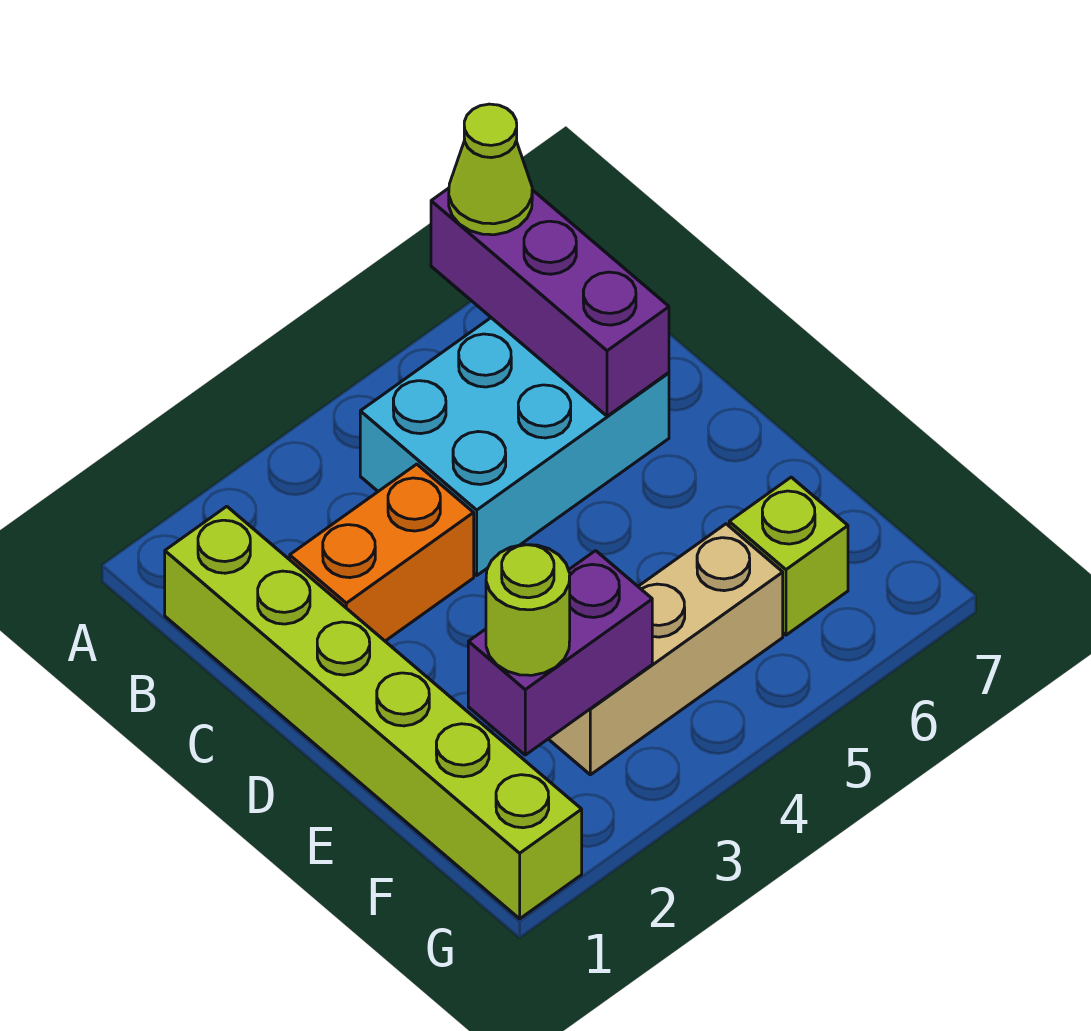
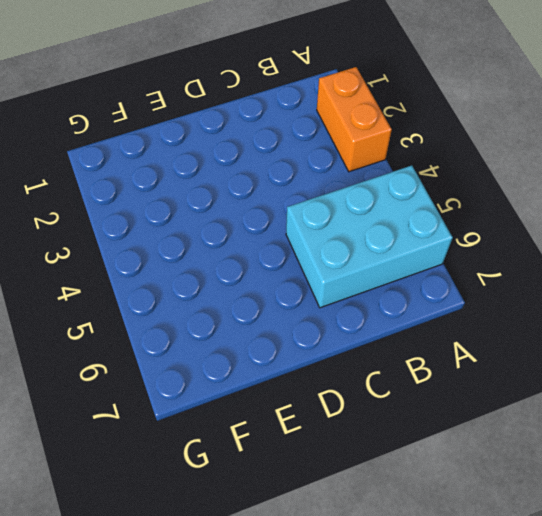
orange brick A2:A3 level 1 -> orange brick C2:C3 level 1
cyan brick A5:C6 level 1 -> cyan brick B4:C6 level 1
none -> lime brick B1:G1 level 1
none -> tan brick F3:F5 level 1

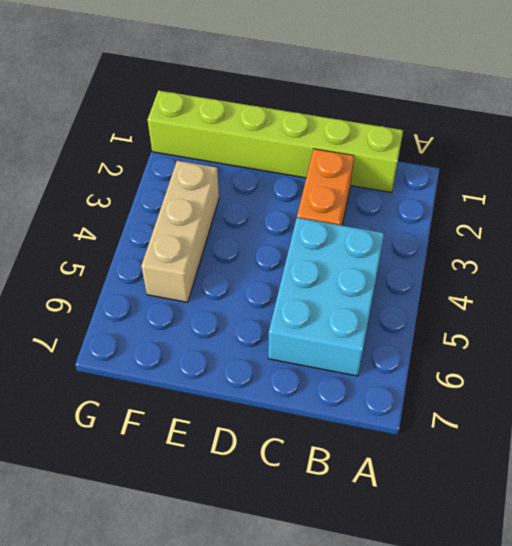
none -> lime brick F6 level 1
none -> purple brick A6:C6 level 2

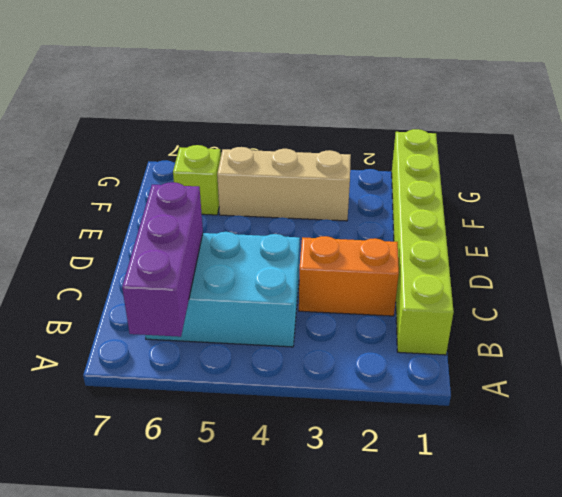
none -> purple brick F2:F3 level 2
none -> lime cone A6 level 3

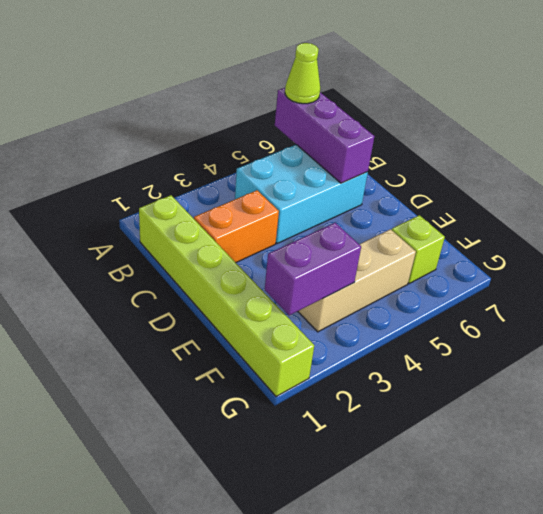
none -> lime round brick F2 level 3

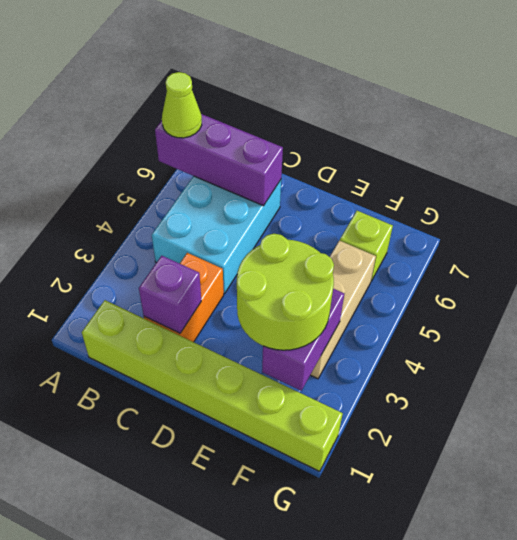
purple brick C2 level 2 -> none
lime round brick E2:F3 level 3 -> lime round brick F2 level 3

